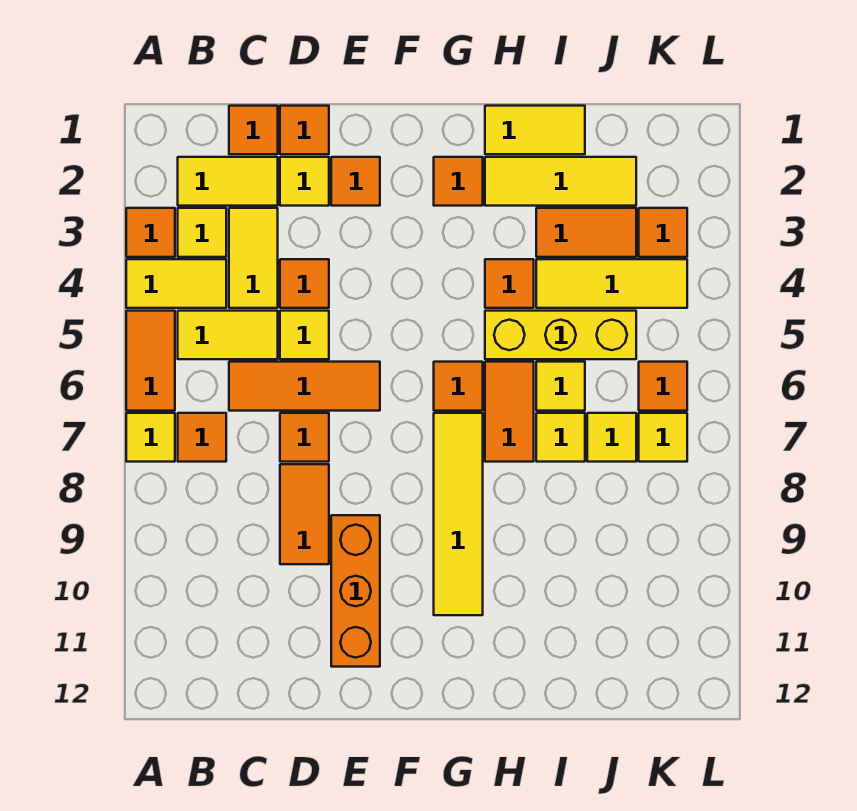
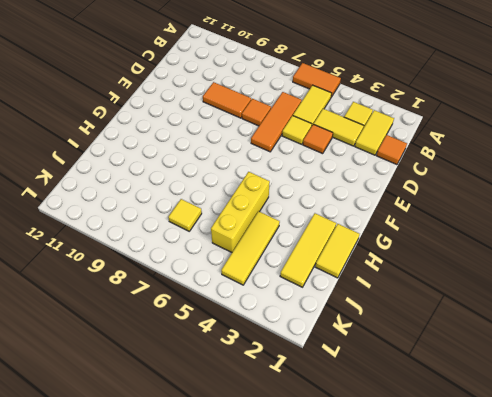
none -> orange tile A3 level 1
none -> yellow tile A4:B4 level 1
none -> yellow tile A7 level 1
none -> orange tile B7 level 1

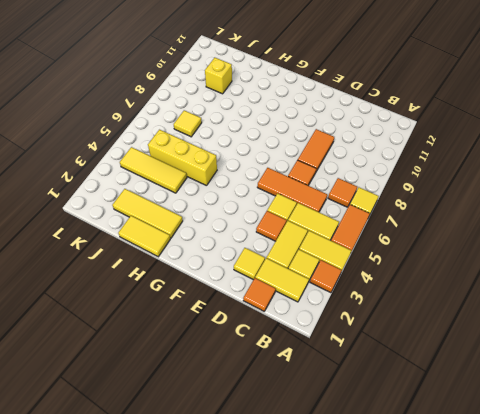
yellow brick J10 level 1 -> none
none -> orange tile D1 level 1
none -> orange tile E2 level 1
none -> orange brick E9:E11 level 1
none -> orange tile G2 level 1

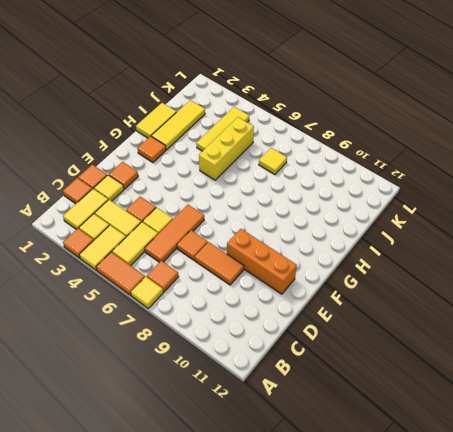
none -> orange tile G6 level 1
none -> yellow tile G7:G10 level 1
none -> orange tile H4 level 1
none -> orange tile H6:H7 level 1

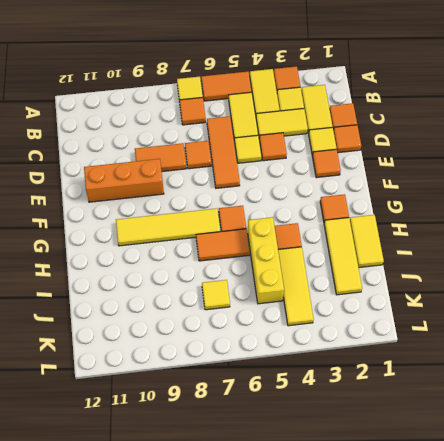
none -> orange tile I3:J3 level 1
none -> yellow tile I6 level 1
none -> yellow tile I7 level 1
none -> orange tile K3 level 1

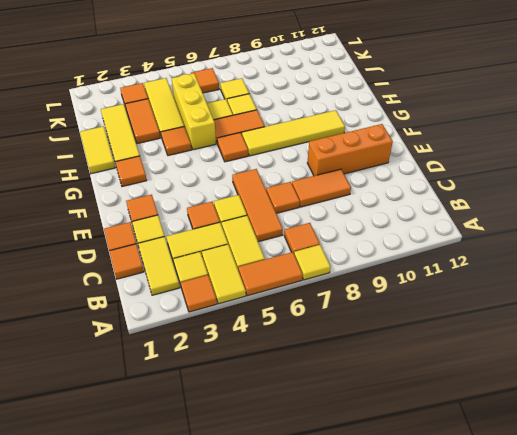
none -> yellow tile K7 level 1

